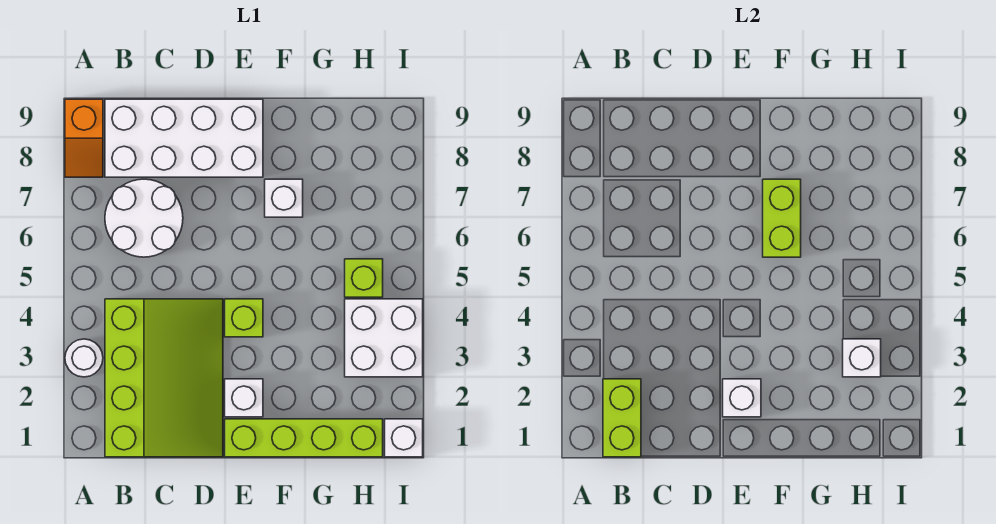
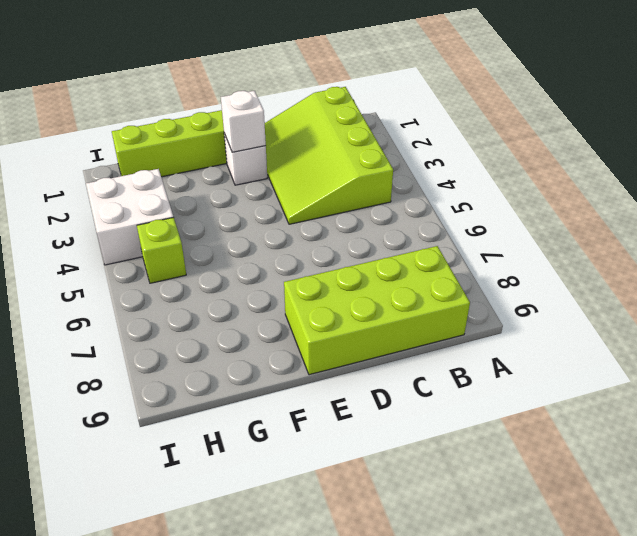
lime brick B8:E9 level 1 -> white brick B8:E9 level 1
none -> white round brick A3 level 1
none -> orange slope A8:A9 level 1 top 9
none -> white round brick B6:C7 level 1

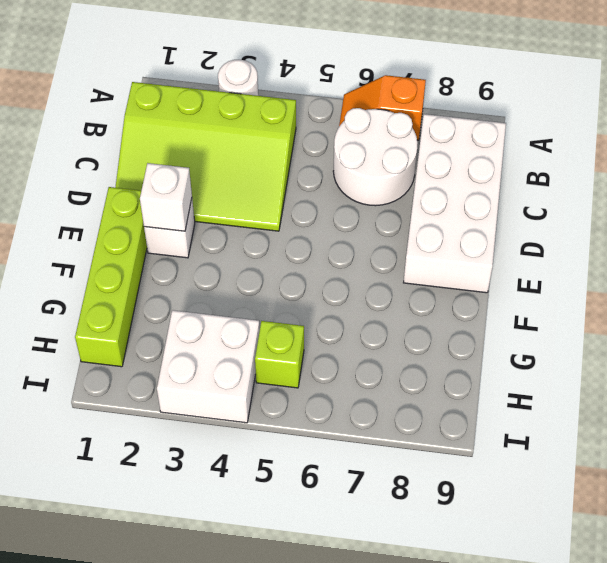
orange slope A6:A7 level 1 top 7 -> orange slope A8:A9 level 1 top 9
none -> lime brick E4 level 1
none -> white brick F7 level 1
none -> white brick I1 level 1

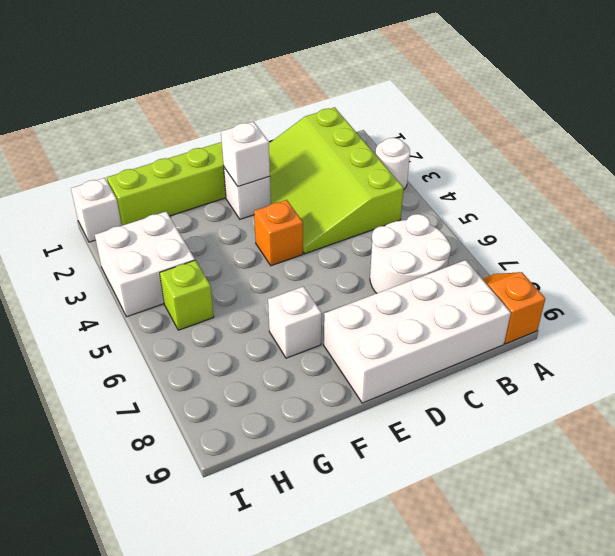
orange brick E4 level 1 -> lime brick E4 level 1
none -> lime brick B1:B2 level 2
none -> lime brick F6:F7 level 2
none -> white brick H3 level 2

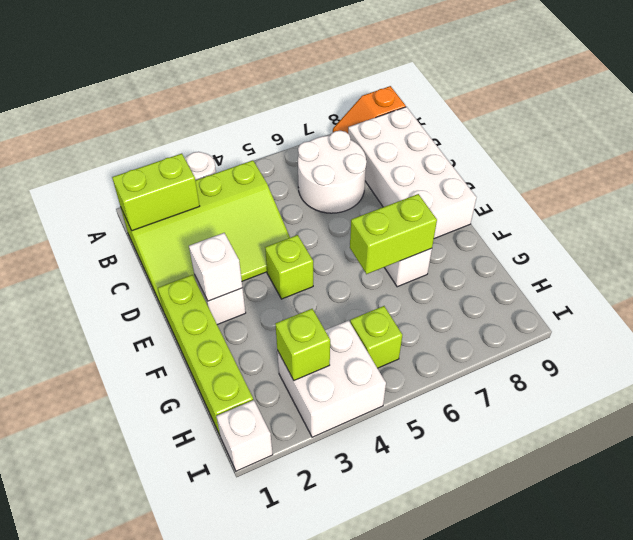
lime brick H3 level 2 -> white brick H3 level 2

